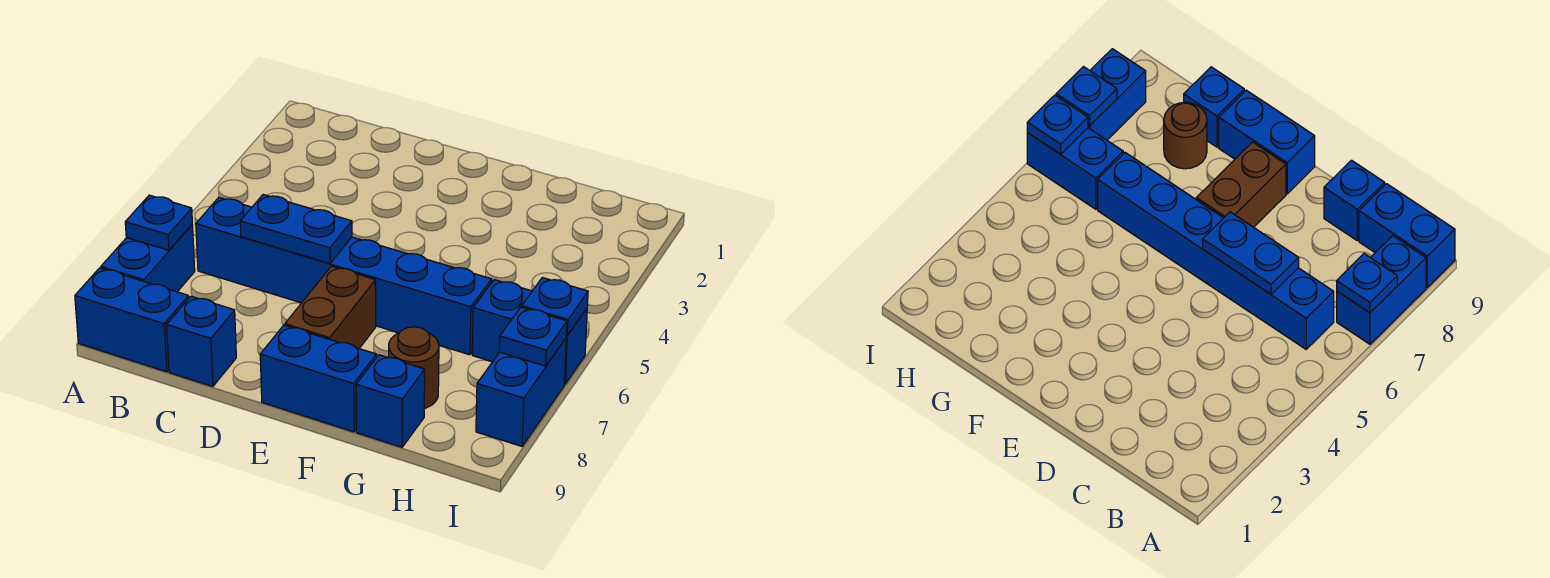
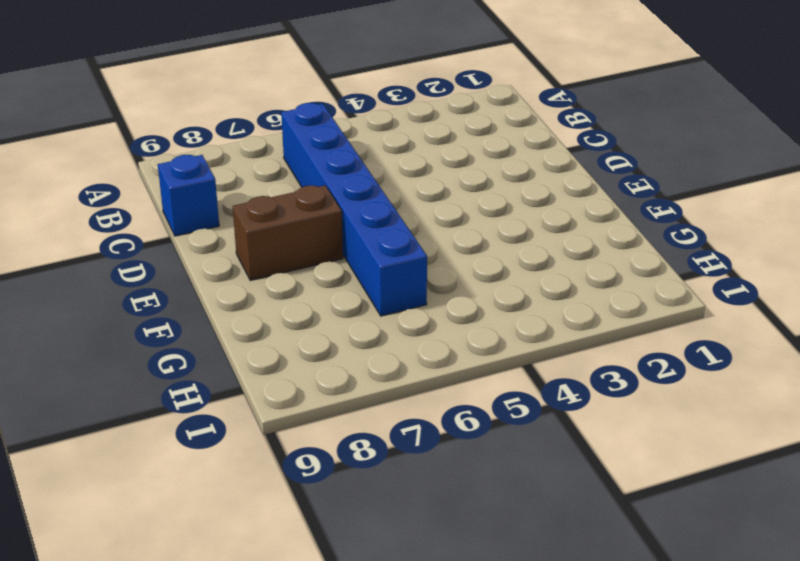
none -> blue brick A7:A8 level 1
none -> blue brick A9:B9 level 1
none -> blue brick E9:F9 level 1

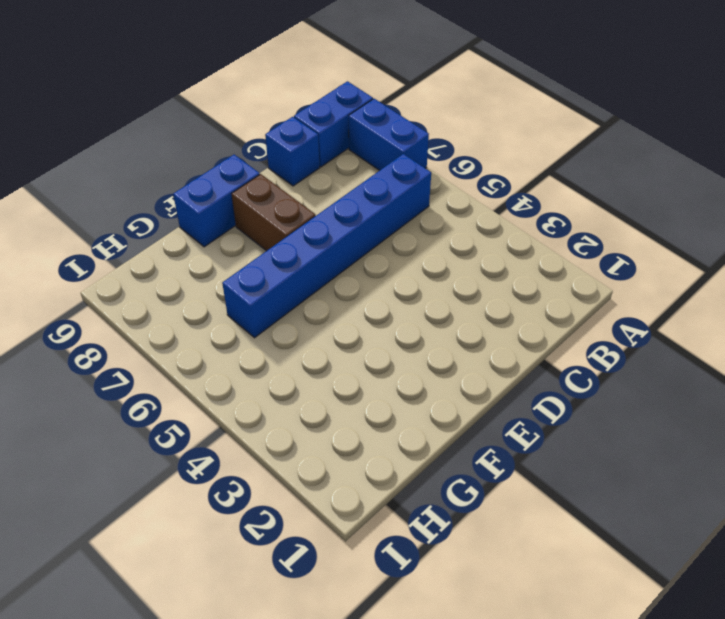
none -> brown round brick G8 level 1
none -> blue brick G9 level 1
none -> blue brick H6:I6 level 1

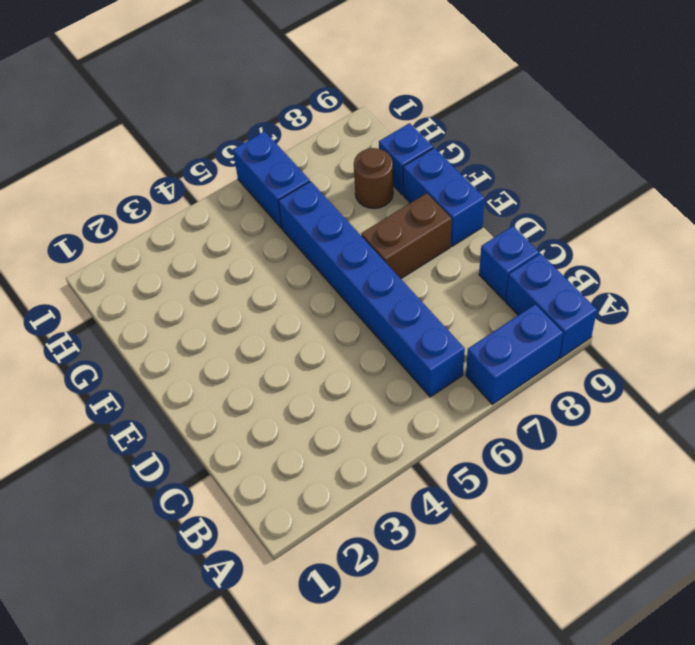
none -> blue brick I7:I8 level 1
none -> blue plate A7 level 2
none -> blue plate C6:D6 level 2

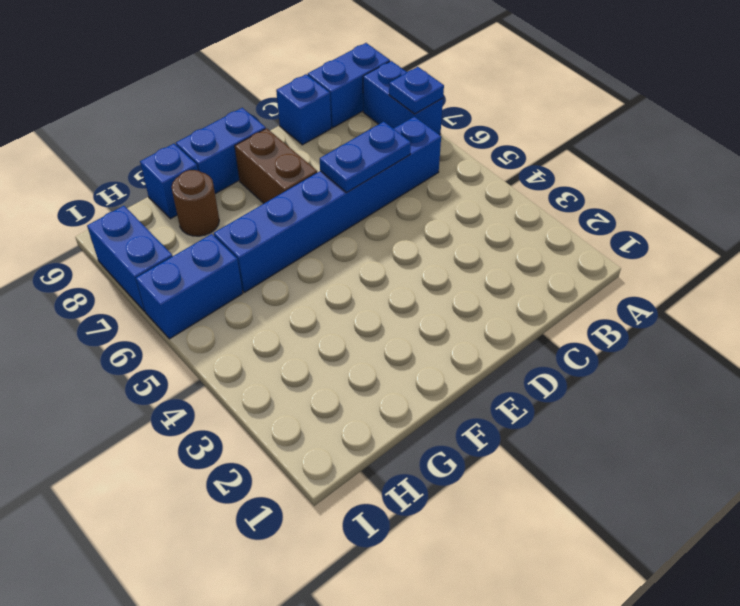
none -> blue plate I6 level 2
none -> blue plate I7 level 2

